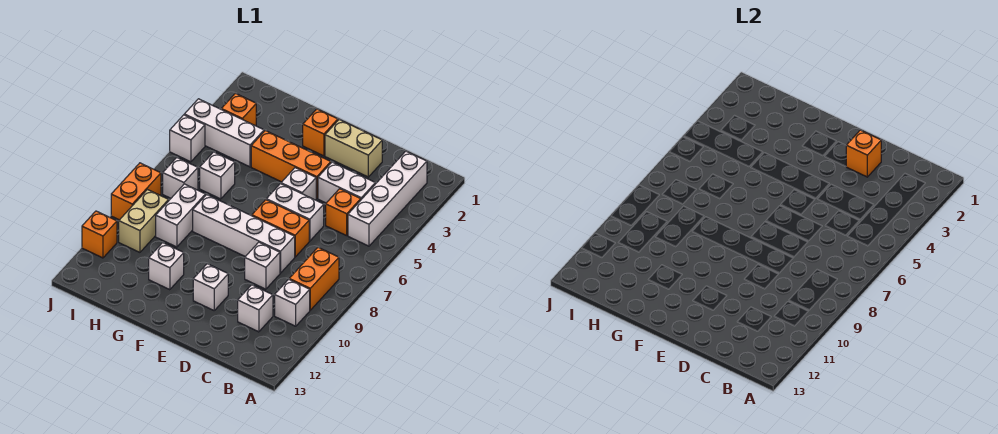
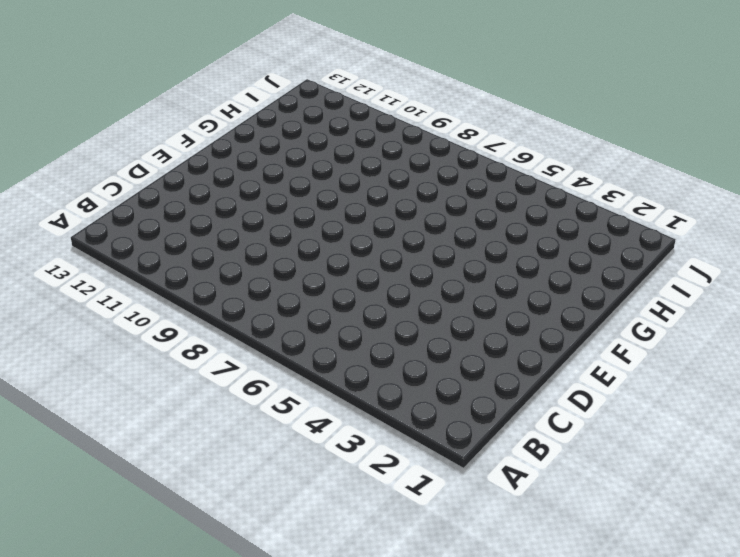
none -> white brick B2:B5 level 1
none -> orange brick B8:B9 level 1
none -> white brick B10 level 1

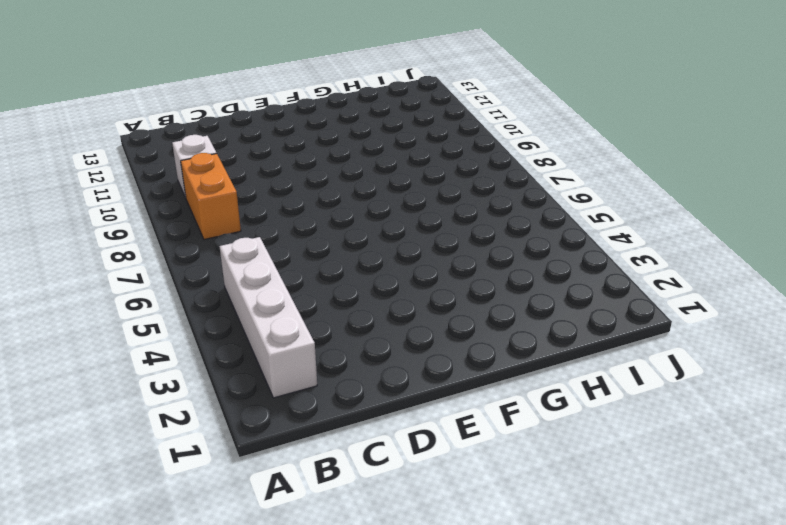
none -> white brick C4:D4 level 1
none -> orange brick C5 level 1
none -> white brick C11 level 1

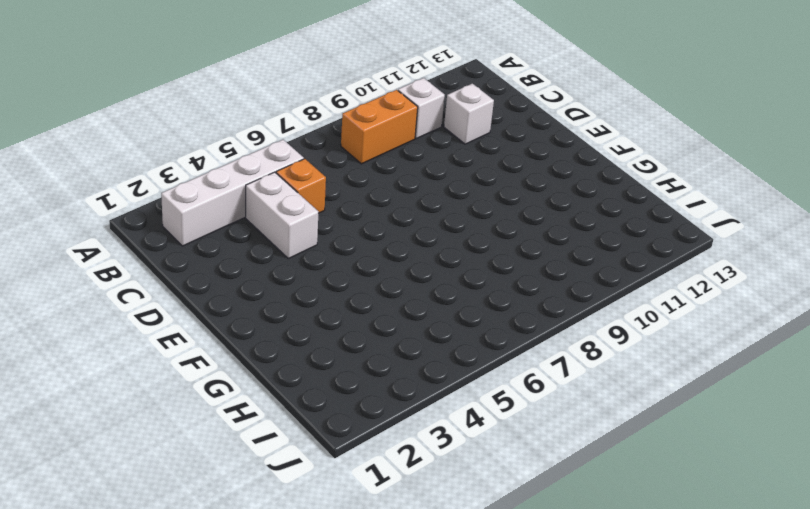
none -> tan brick D2:E2 level 1
none -> white brick D6:E6 level 1
none -> orange brick D7:E7 level 1

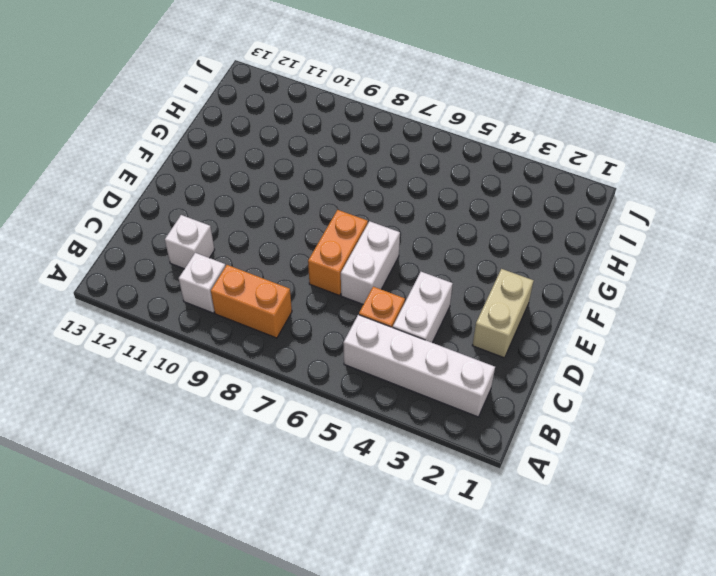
none -> white brick D8:G8 level 1
none -> white brick D9 level 1
none -> orange brick E4:G4 level 1

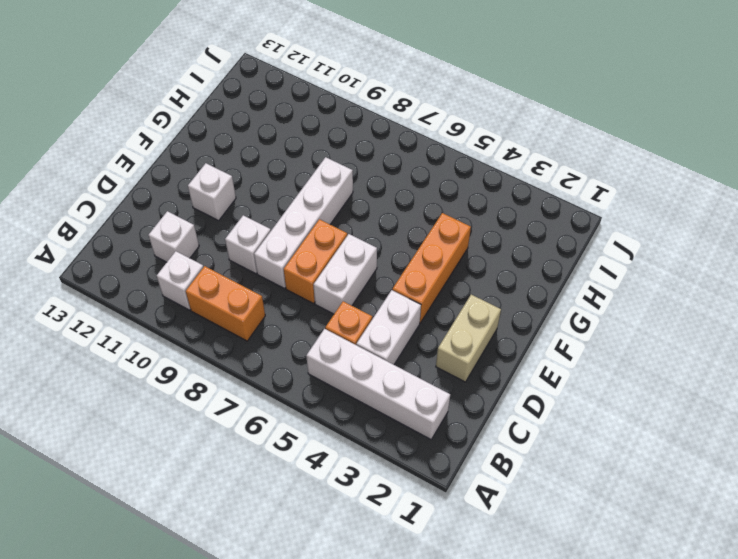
none -> white brick E5 level 1
none -> orange brick F2 level 1
none -> white brick G11 level 1

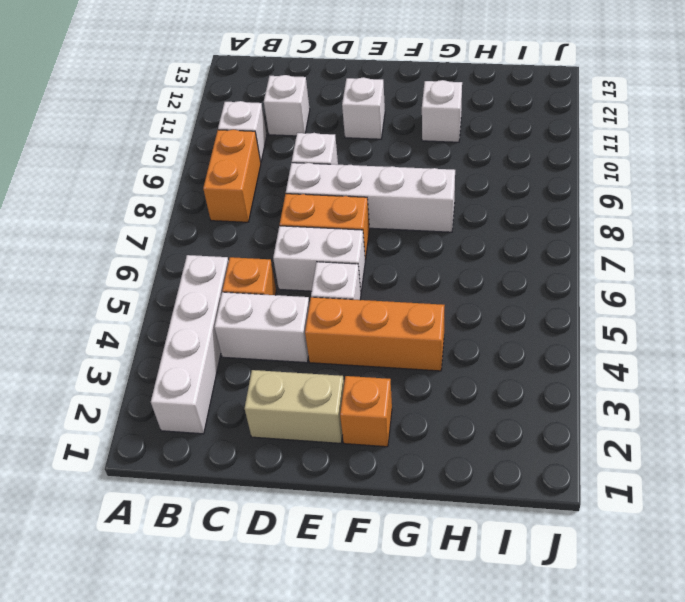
none -> white brick H4:J4 level 1
none -> white brick H6 level 1
none -> white brick H8:H9 level 1

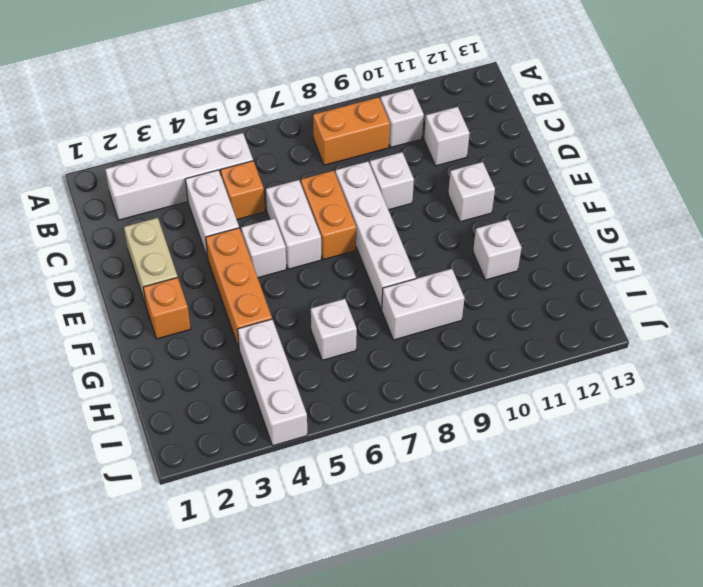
none -> orange brick I3 level 1
none -> white brick I7 level 1
none -> tan brick I9:I10 level 1

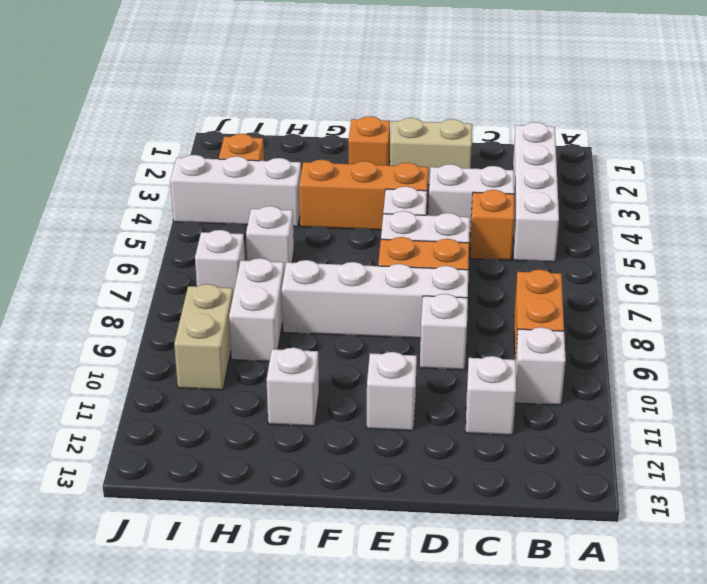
none -> white brick J5 level 1
none -> orange brick J8:J9 level 1
none -> orange brick J11 level 1

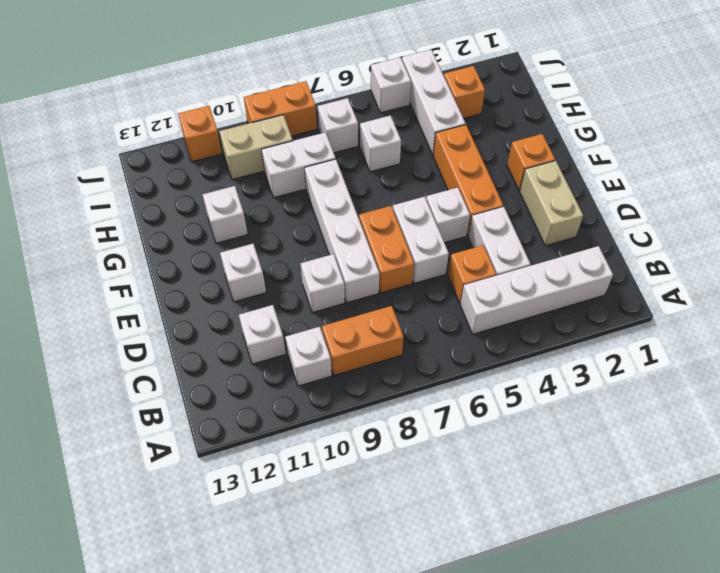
none -> orange brick D2 level 2

